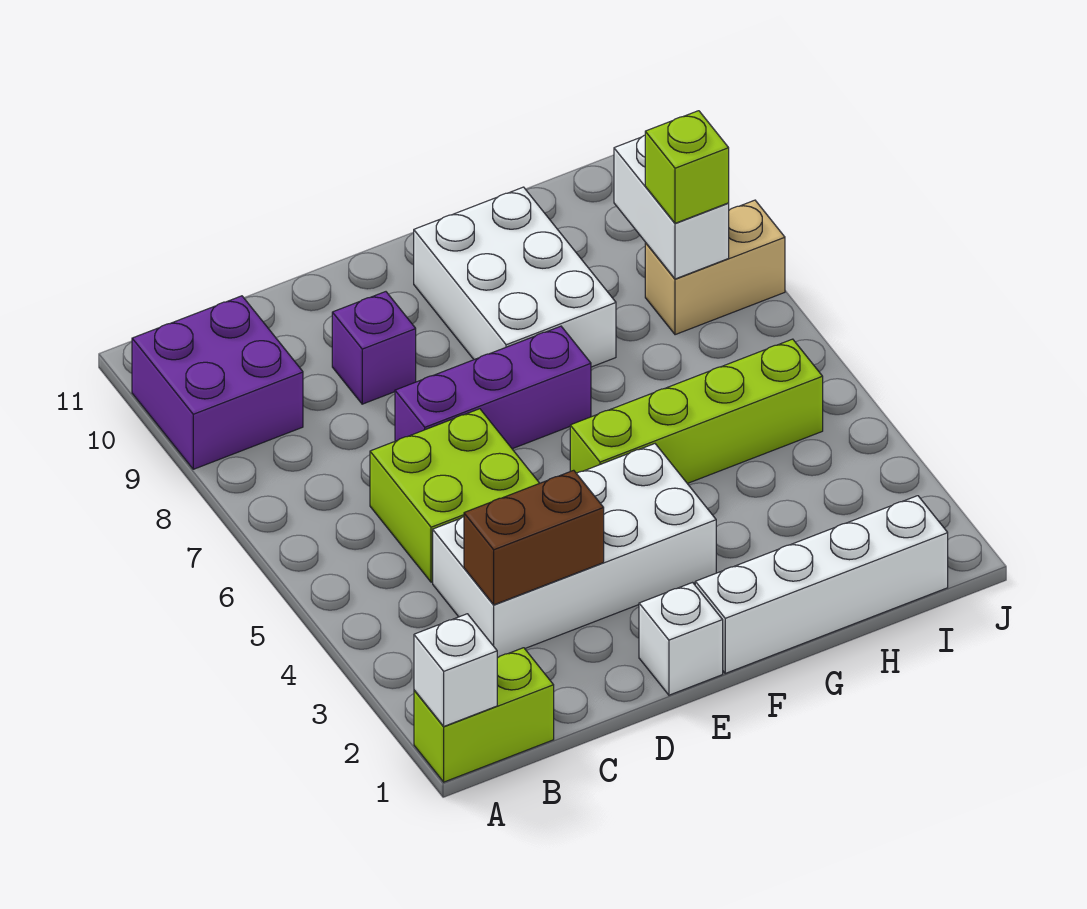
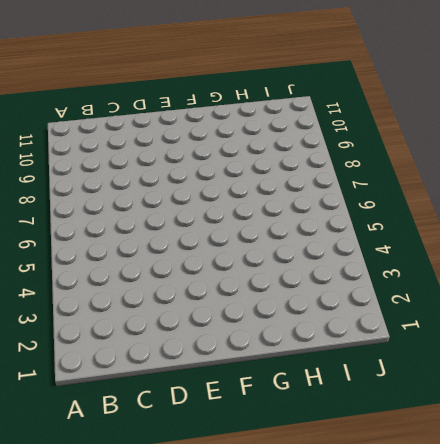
none -> lime brick A1:B1 level 1
none -> purple brick A9:B10 level 1
none -> white brick C3:F4 level 1

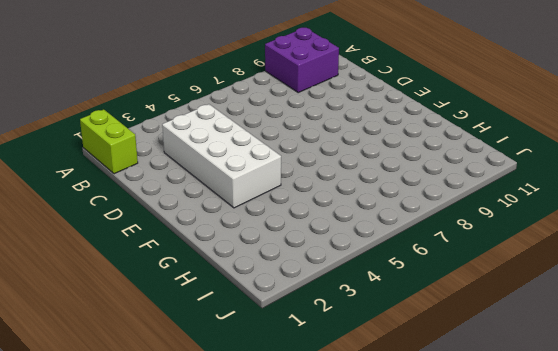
none -> lime brick C5:D6 level 1
none -> purple brick D7:F7 level 1
none -> purple brick D9 level 1

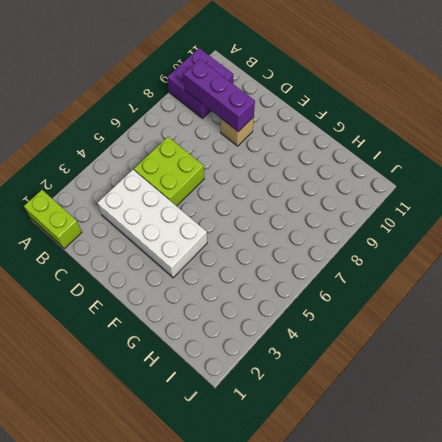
purple brick B9:D9 level 2 -> purple brick D7:F7 level 1
tan brick D9 level 1 -> purple brick D9 level 1
none -> white brick E1 level 1
none -> white brick F1:I1 level 1
none -> lime brick F5:I5 level 1

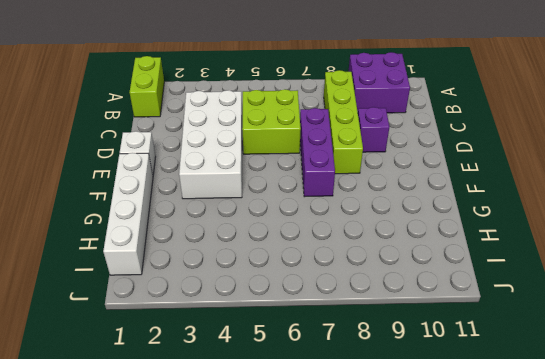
lime brick B8:E8 level 1 -> lime brick F5:I5 level 1
none -> white brick F8:G10 level 1
none -> tan brick I8:J8 level 1
none -> white brick A1 level 2

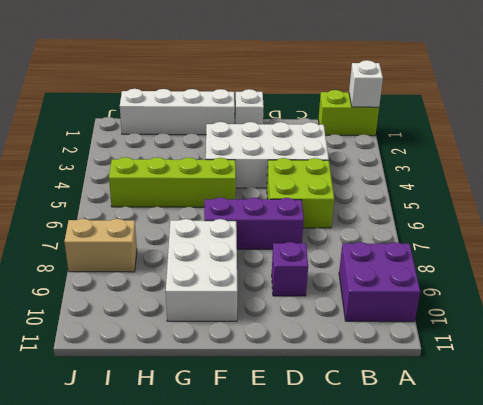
none -> brown brick C3:D3 level 2
none -> white brick I8:I9 level 2
none -> lime brick I8 level 3

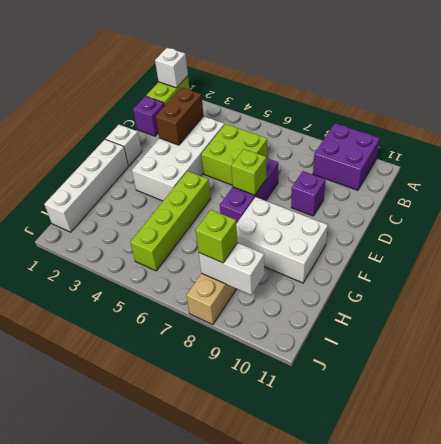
purple brick C1 level 1 -> none
lime brick E7 level 2 -> none

